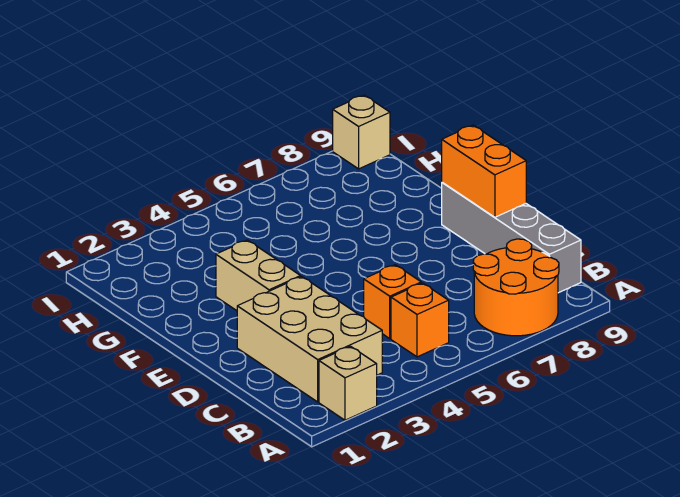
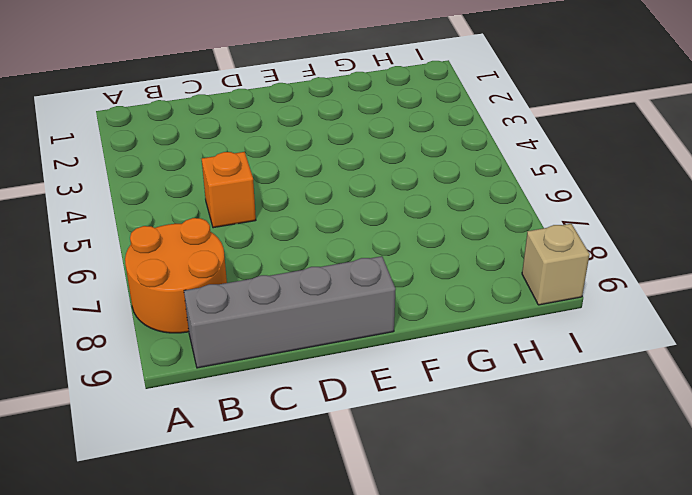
none -> tan brick A2 level 1
none -> tan brick B2:D3 level 1

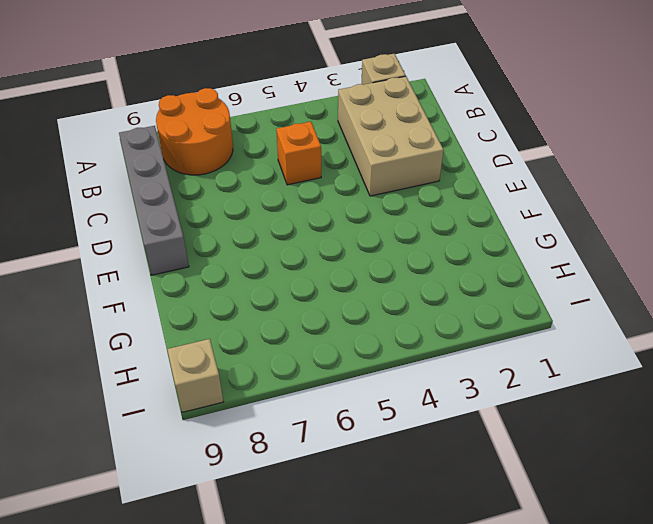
none -> orange brick B5 level 1
none -> tan brick E3:F3 level 1

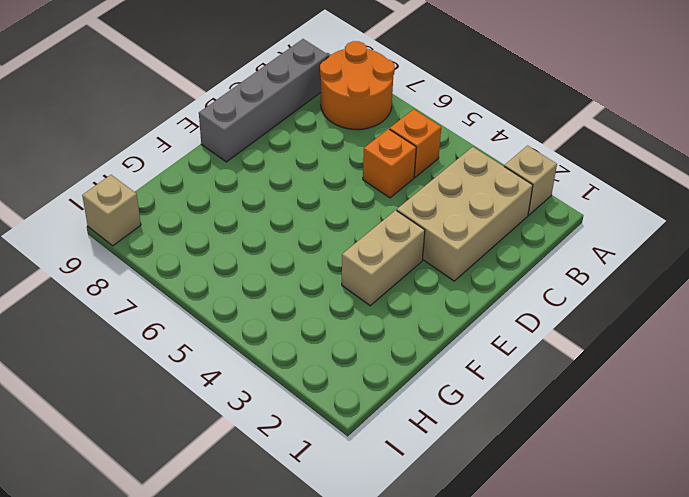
none -> orange brick D9:E9 level 2

